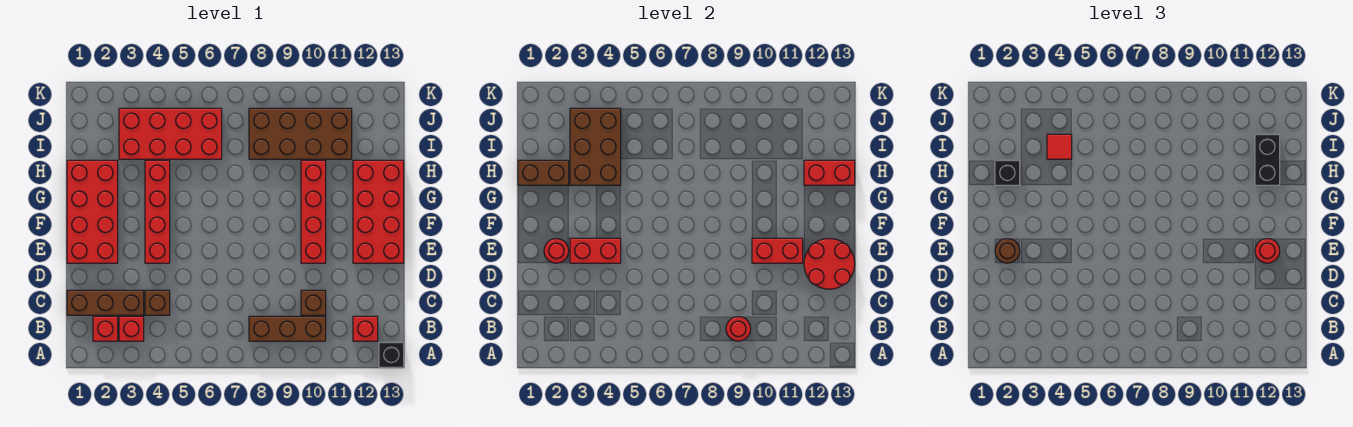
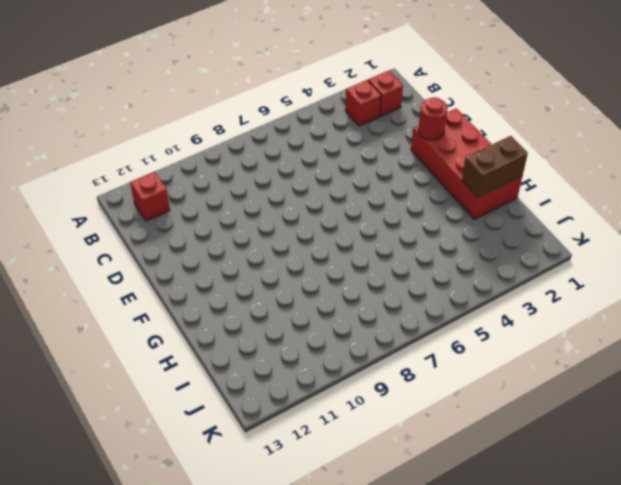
none -> black brick A13 level 1
none -> brown brick B8:B10 level 1
none -> brown brick C1:C3 level 1

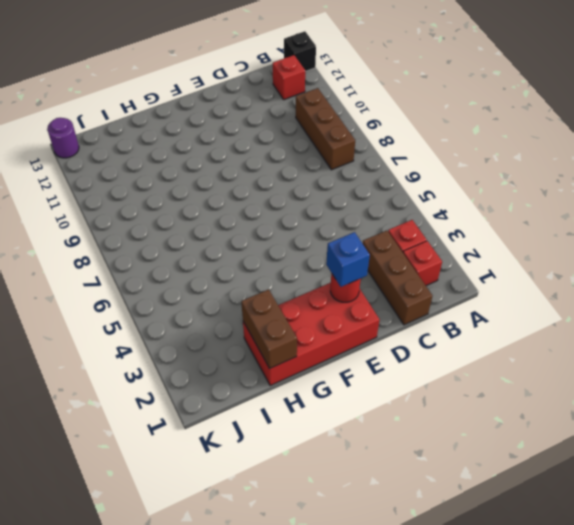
blue brick E2 level 3 -> brown round brick E2 level 3
purple round brick K13 level 1 -> none
none -> brown brick C4 level 1
none -> brown brick C10 level 1
none -> red brick E4:H4 level 1

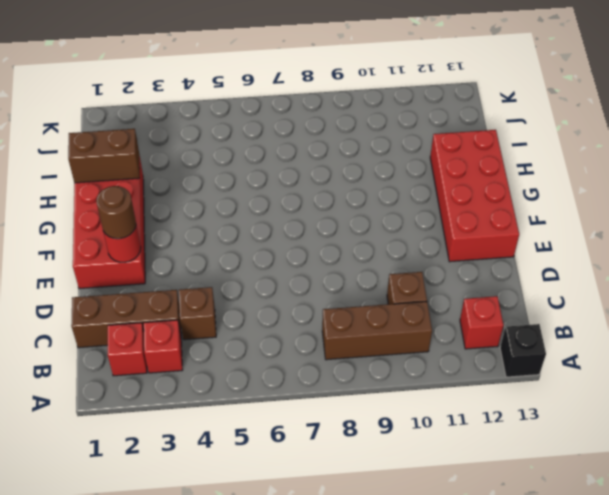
none -> red brick E4:H4 level 1
none -> red brick E10:H10 level 1
none -> red brick I3:J6 level 1

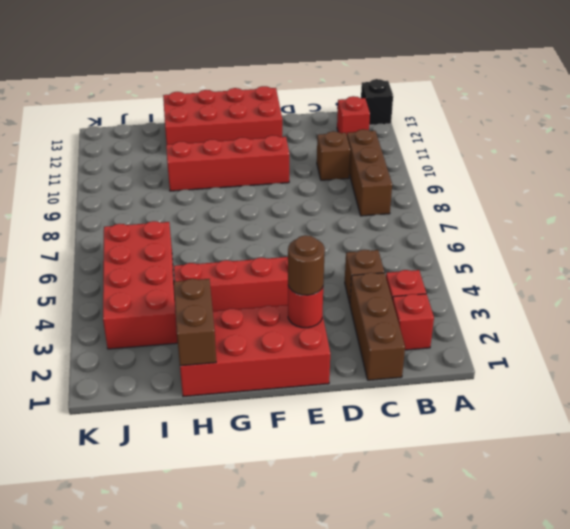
none -> brown brick I8:J11 level 1
none -> red round brick B9 level 2
none -> red round brick D12:E13 level 2

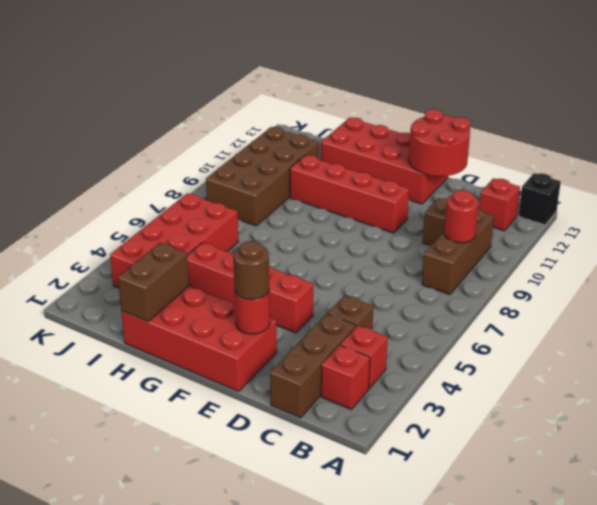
none -> red brick E3:E4 level 2
none -> red brick E10:E11 level 2
none -> brown brick H3:J4 level 2

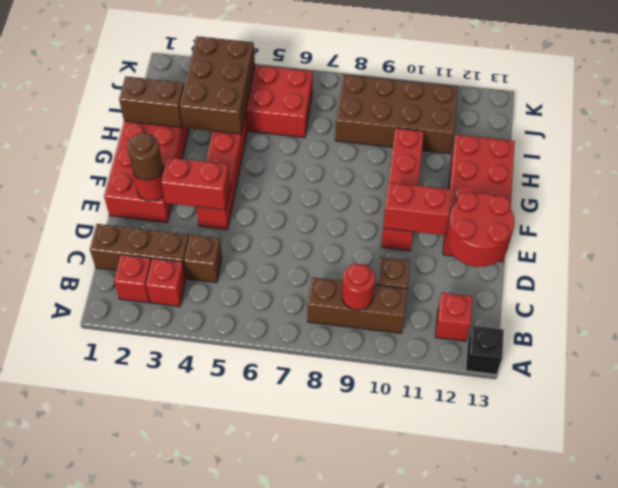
none -> red brick H12:H13 level 2
none -> red round brick E12 level 3
none -> black brick H2 level 3

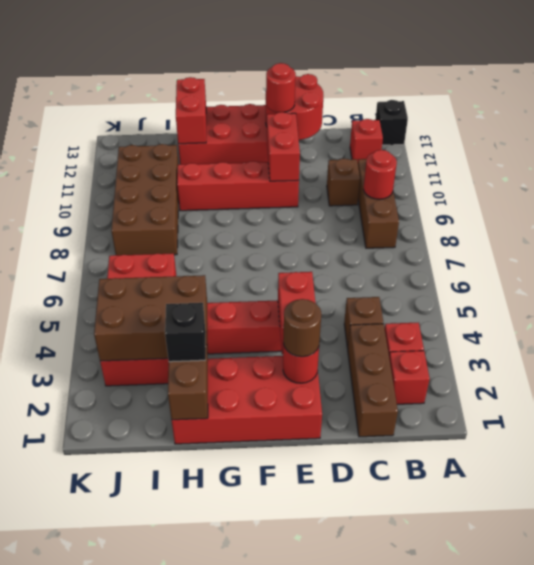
none -> black brick H12:I12 level 3
none -> red tile I4 level 3

